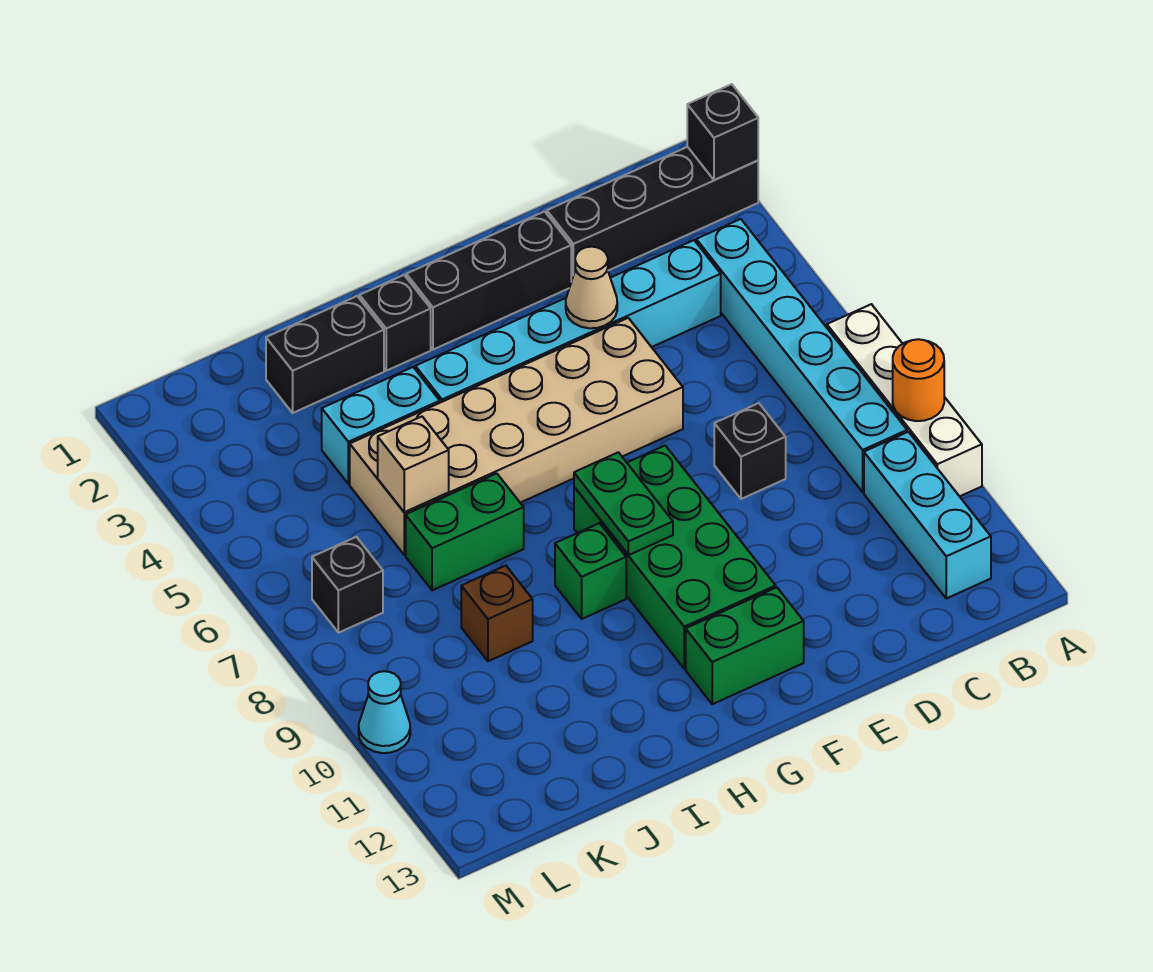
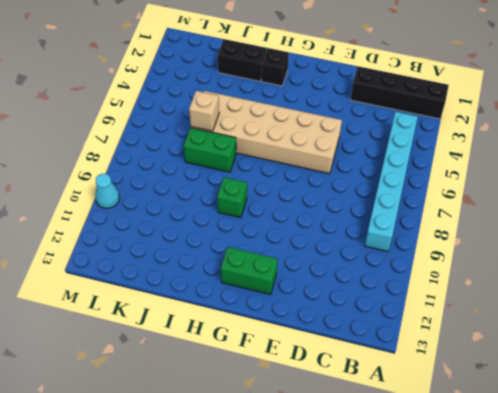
none -> white brick A7:A10 level 1
none -> cyan brick B10:B12 level 1
none -> cyan brick C4:H4 level 1

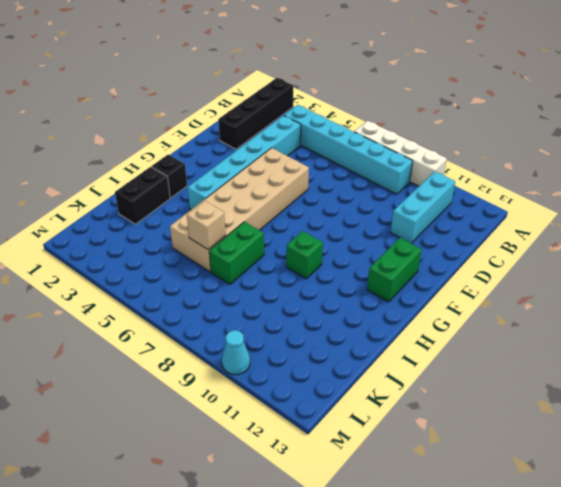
cyan brick B11:D11 level 1 -> cyan brick B10:B12 level 1
none -> black brick D8 level 1
none -> black brick E2:G2 level 1
none -> green brick F8:G11 level 1

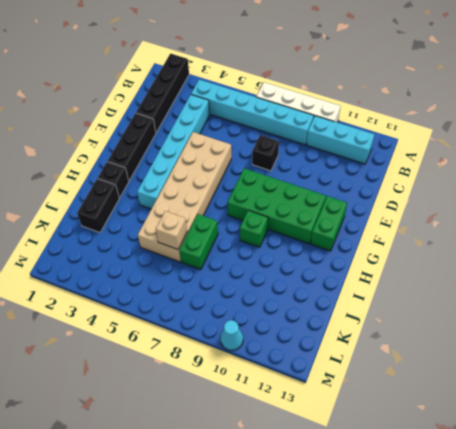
none -> cyan brick I4:J4 level 1
none -> brown brick J9 level 1
none -> black brick L7 level 1

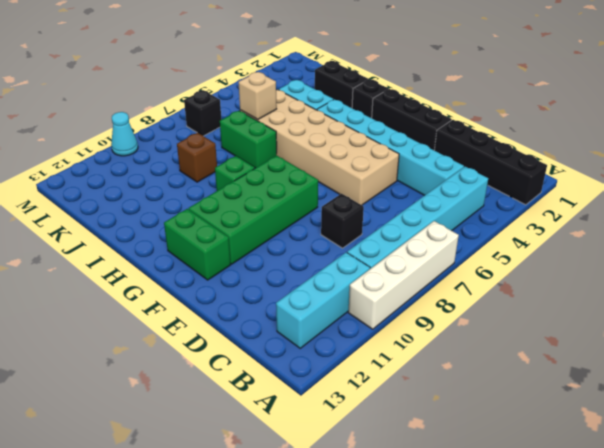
none -> black brick A2 level 2
none -> orange round brick A9 level 2
none -> tan cone E4 level 2

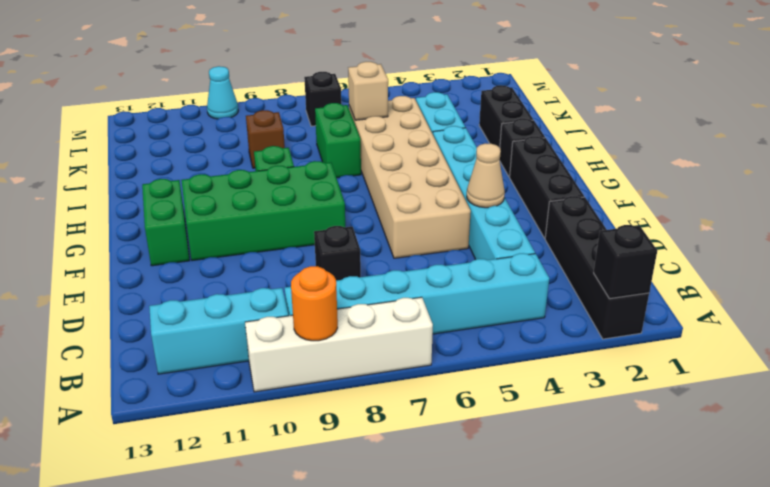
none -> green plate G8:G9 level 2

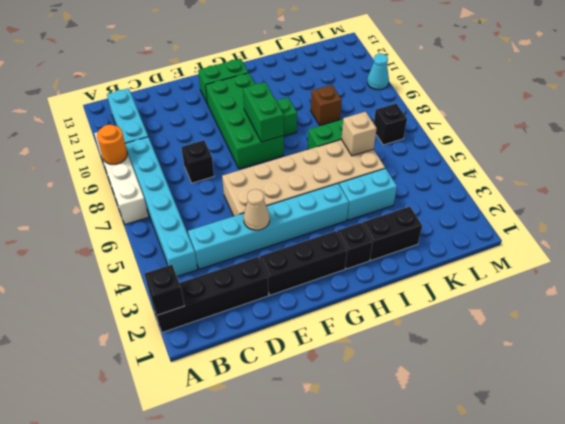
green brick G8:G9 level 2 -> green plate G8:G9 level 2

